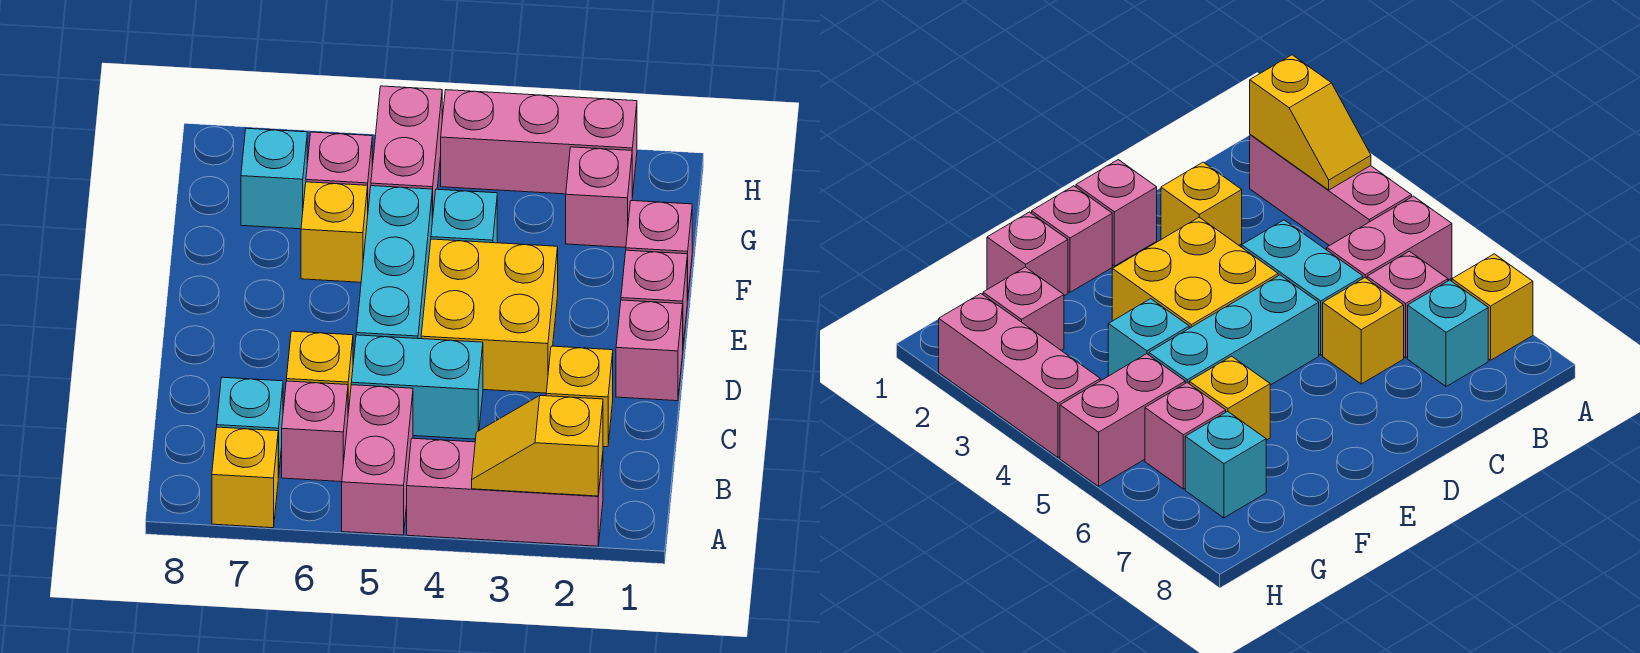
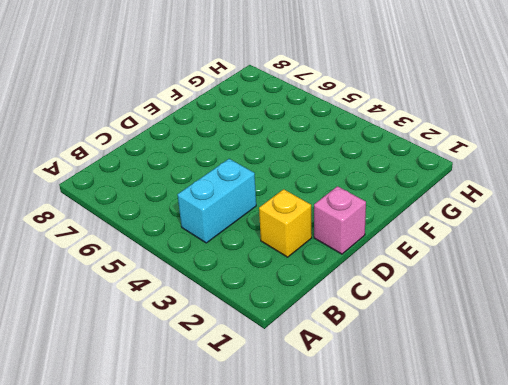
cyan brick B4:C4 level 1 -> cyan brick C4:C5 level 1
none -> pink brick A2:A4 level 1
none -> pink brick A5:B5 level 1
none -> yellow brick A7 level 1

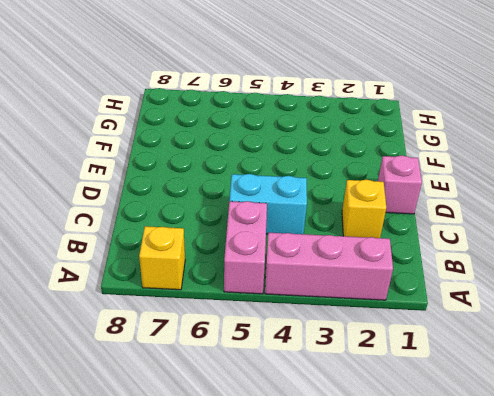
none -> pink brick B6 level 1
none -> cyan brick B7 level 1
none -> yellow brick C6 level 1

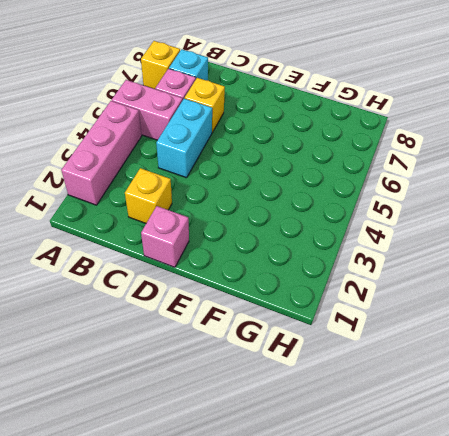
none -> yellow brick D3:E4 level 1
none -> cyan brick D5:F5 level 1
none -> pink brick E1 level 1

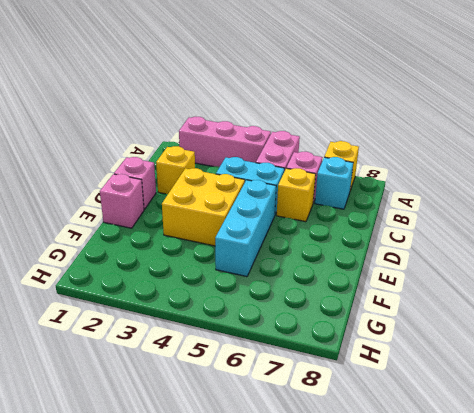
none -> pink brick F1 level 1
none -> cyan brick F4 level 1
none -> yellow brick F6 level 1

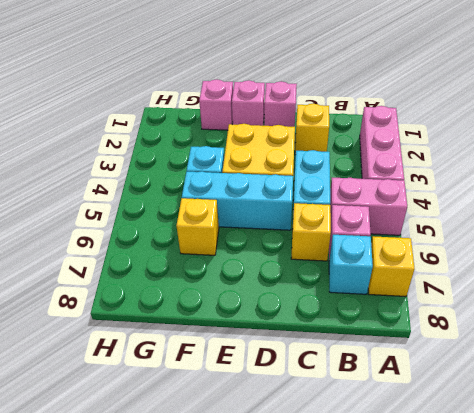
none -> pink brick G2 level 1
none -> pink brick G5:H5 level 1
none -> pink brick G6 level 1

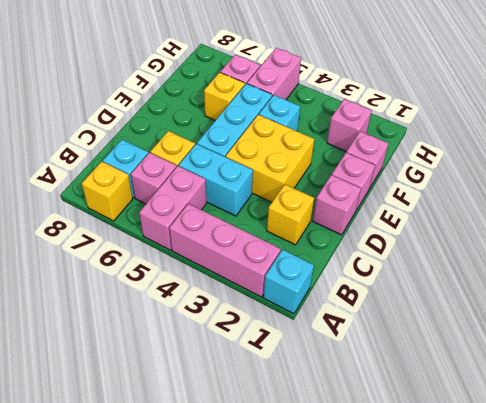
cyan brick A1 level 1 -> cyan brick G7 level 1
none -> pink brick H2:H4 level 1
none -> yellow slope A2:A3 level 2 top 2

